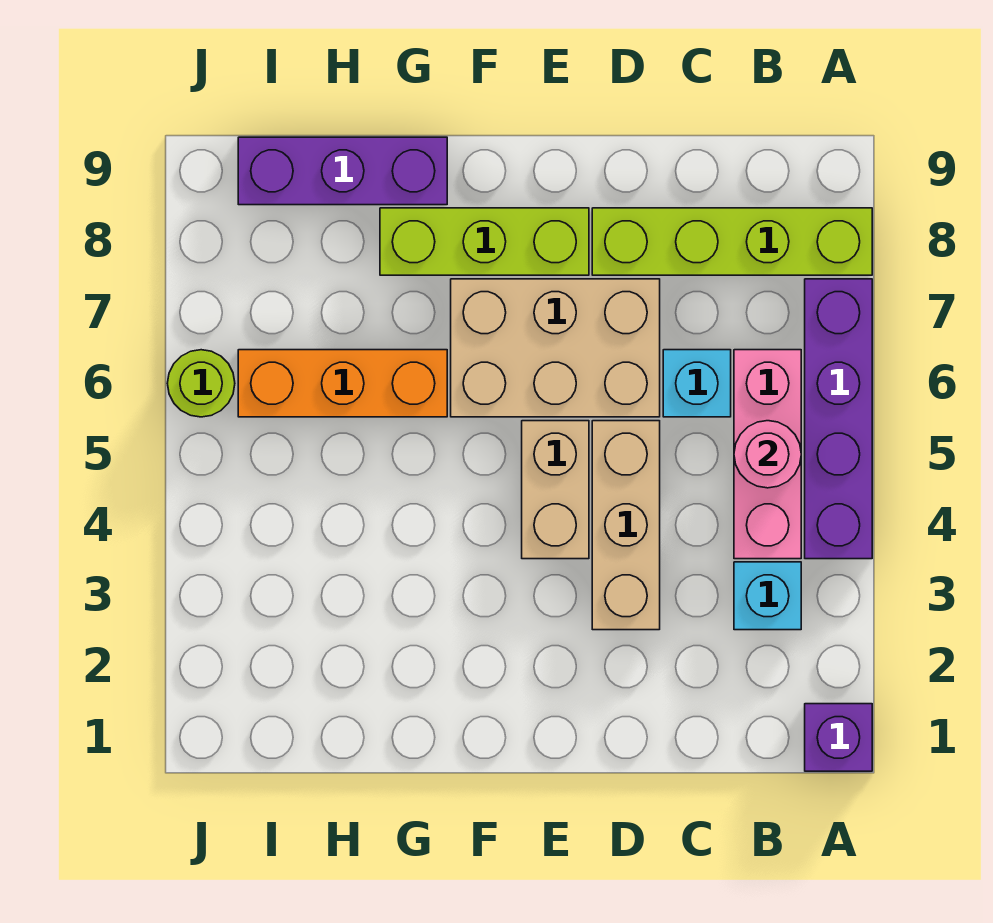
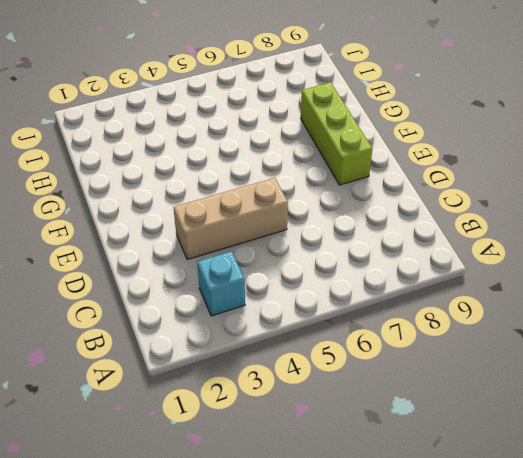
none -> purple brick A1 level 1
none -> purple brick A4:A7 level 1
none -> lime brick A8:D8 level 1

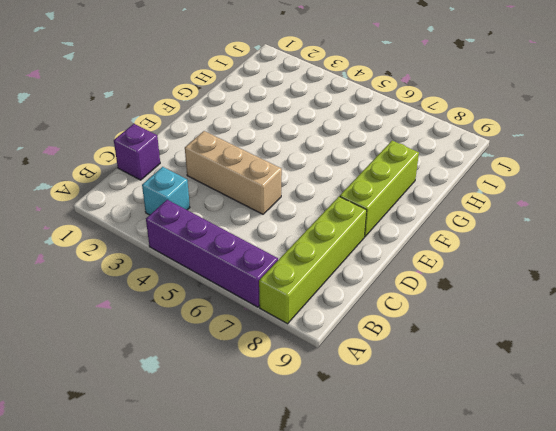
purple brick C1 level 1 -> purple brick A1 level 1
none -> pink brick B4:B6 level 1
none -> cyan brick C6 level 1
none -> tan brick D6:F7 level 1

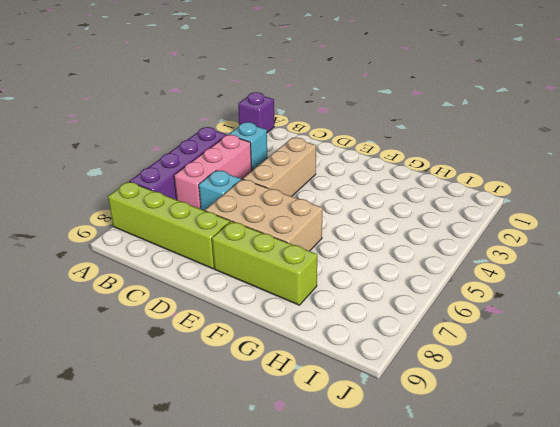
none -> tan brick E4:E5 level 1
none -> orange brick G6:I6 level 1
none -> purple brick G9:I9 level 1

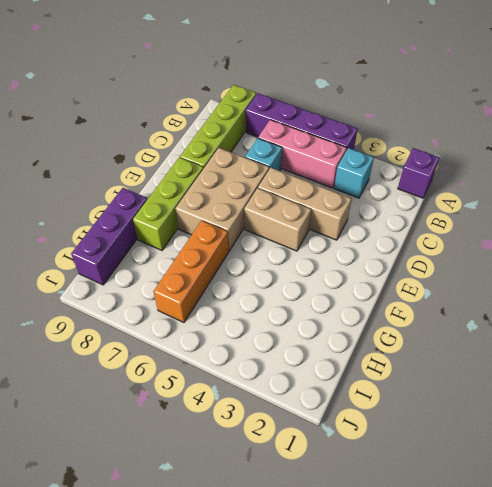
none -> lime round brick J6 level 1
none -> pink round brick B5 level 2

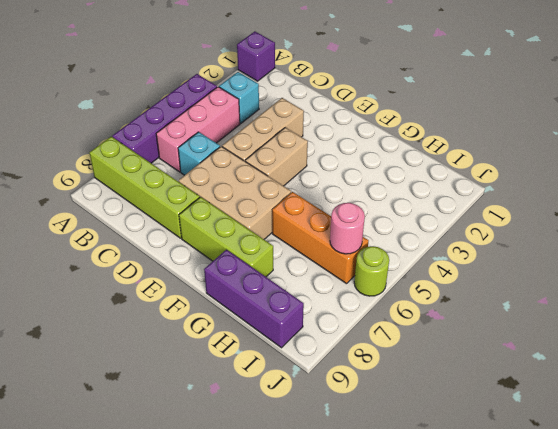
pink round brick I6 level 2 -> pink round brick B5 level 2

